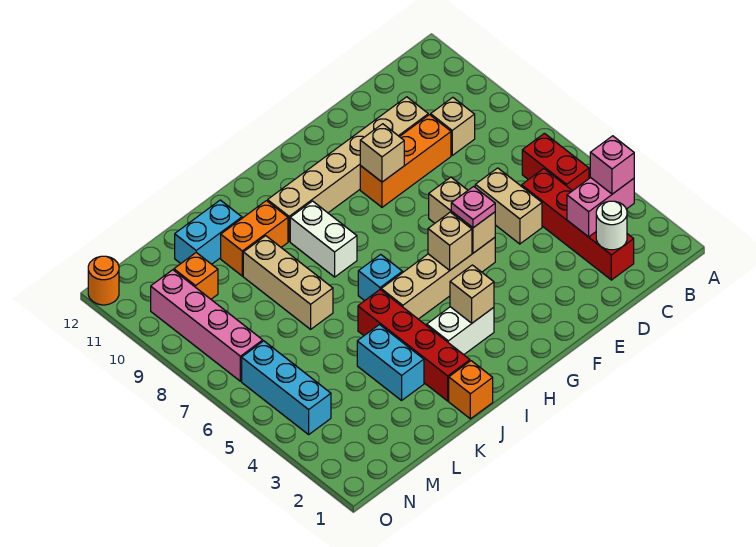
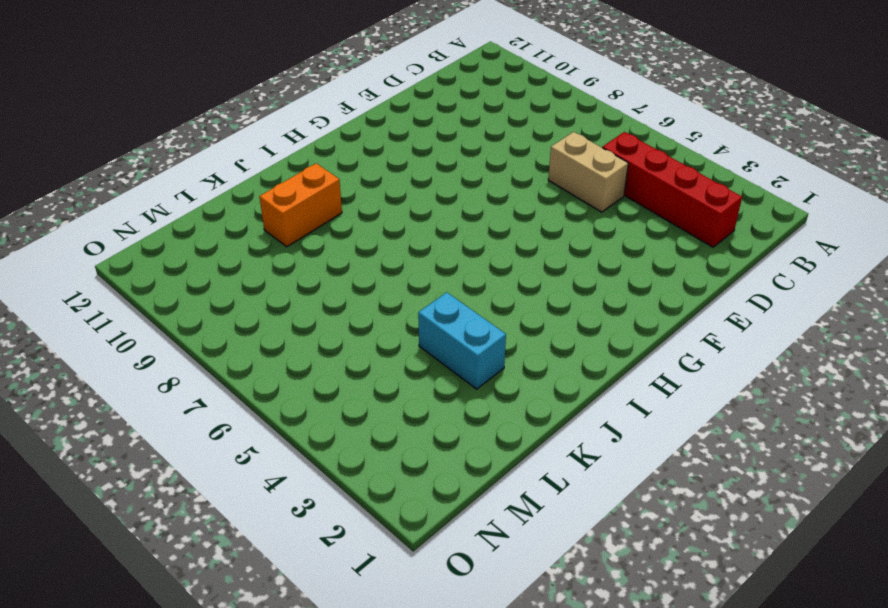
none -> red brick B5:B6 level 1
none -> tan brick C9 level 1
none -> orange brick D9:F9 level 1

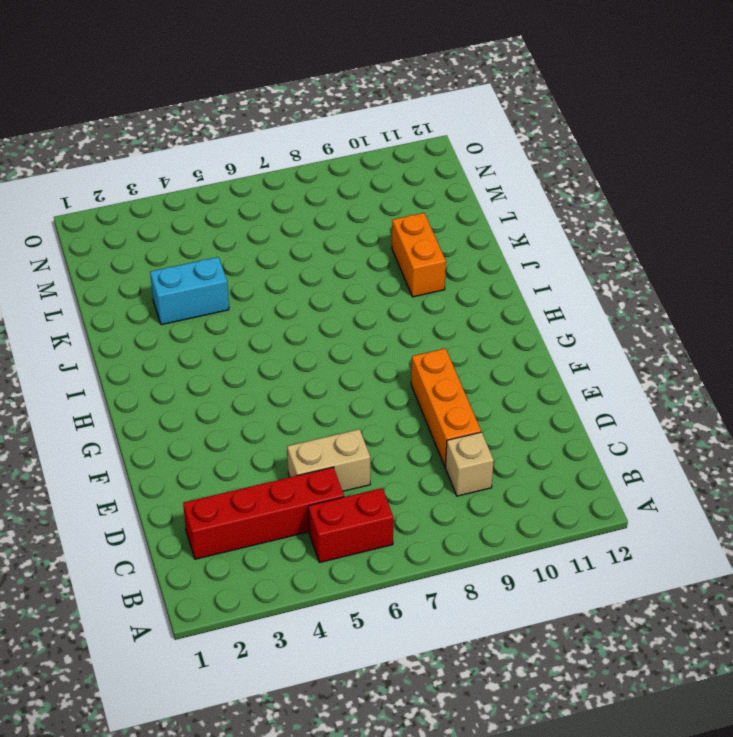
none -> tan brick D10:I10 level 1
none -> tan brick F5:I5 level 1
none -> white brick H3:I3 level 1

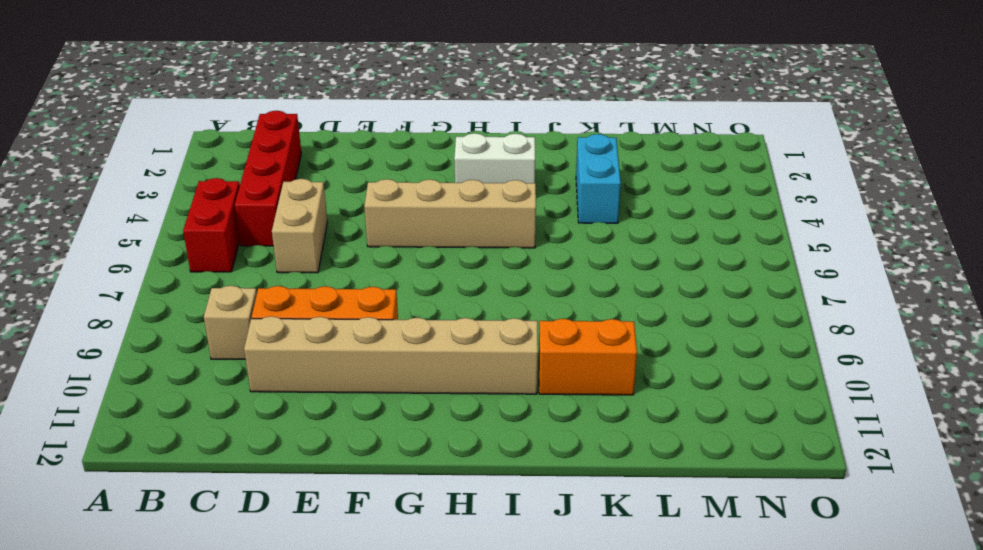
none -> cyan brick I6 level 1
none -> white brick I8:I9 level 1
none -> orange brick J1 level 1

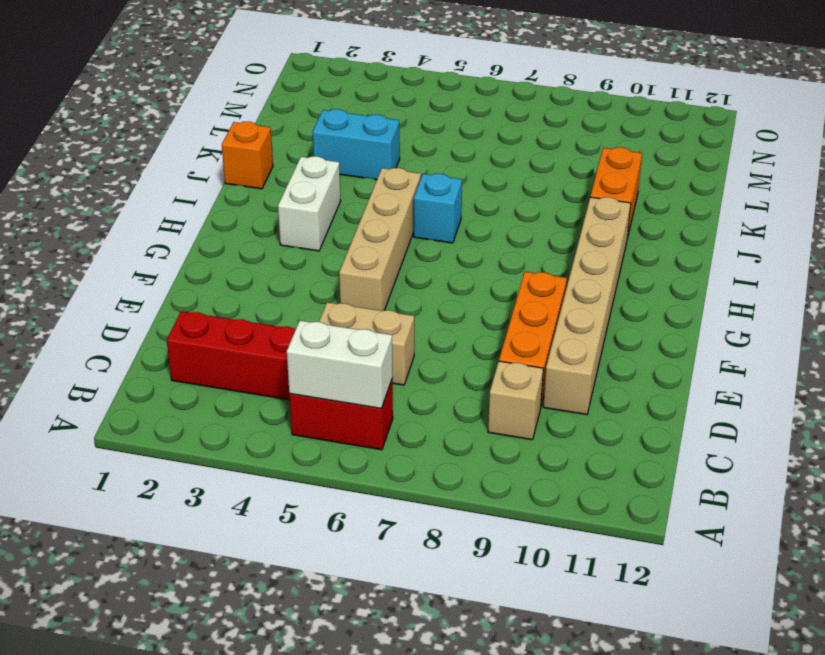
white brick B5:B6 level 2 -> white brick I8:I9 level 1
none -> red brick J2:J5 level 1
none -> tan brick K7:K9 level 1
none -> cyan brick K11:L11 level 1

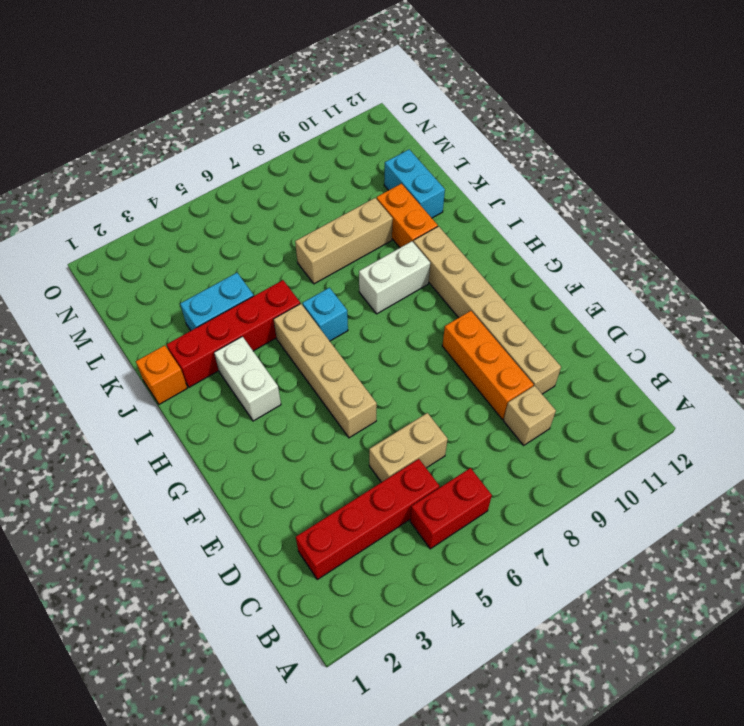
none -> orange brick M10 level 1
none -> cyan brick N4:N6 level 1
none -> pink brick N7:N10 level 1

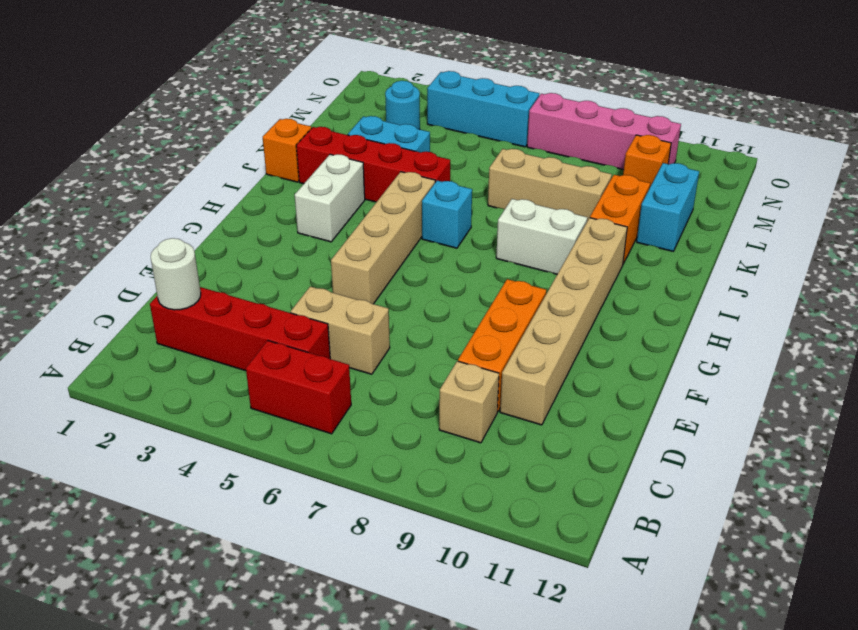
cyan round brick M3 level 1 -> none
none -> orange round brick O12 level 1
none -> pink brick B3:C3 level 2
none -> tan brick F5:F6 level 2

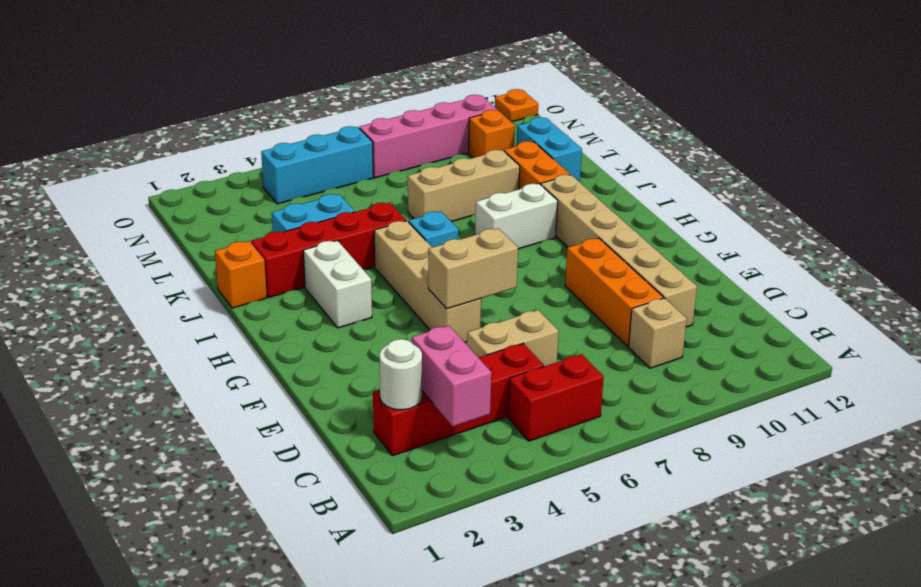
orange plate O12 level 1 -> orange round brick O12 level 1
none -> tan brick F9 level 2
none -> tan brick G5 level 2
none -> tan brick H3 level 2

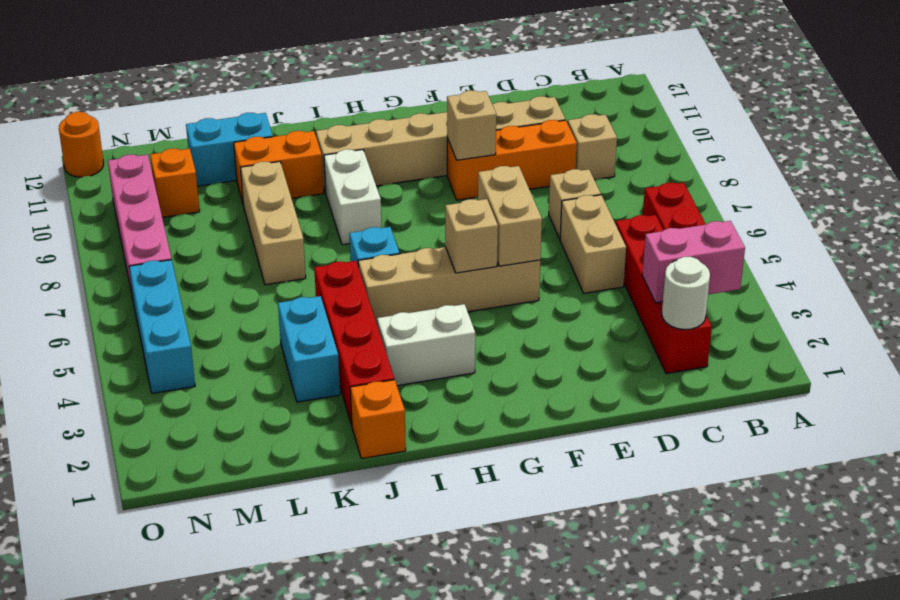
tan brick D7 level 1 -> tan brick H3 level 2
none -> pink brick B3 level 3
none -> pink plate F5 level 3

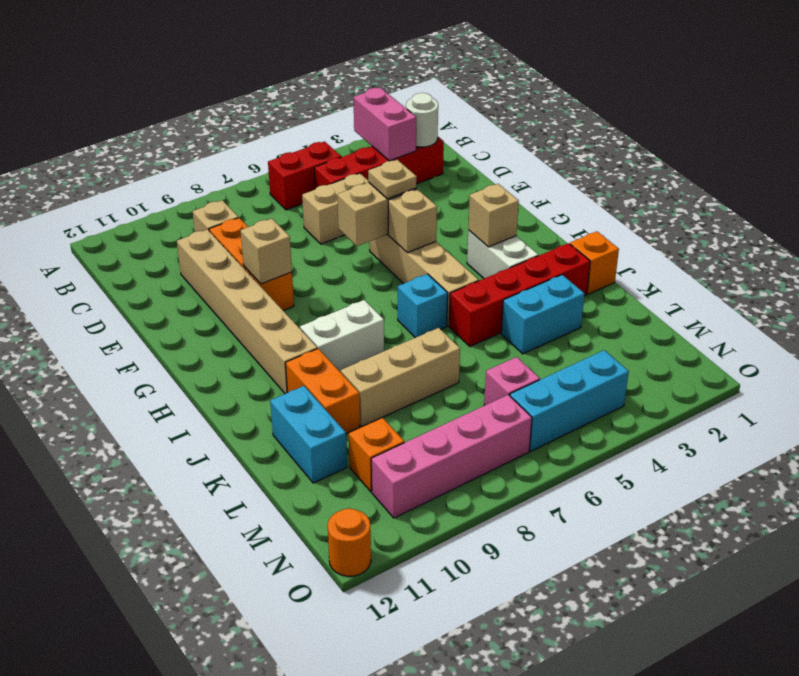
tan plate F5 level 3 -> pink plate F5 level 3
pink brick M6 level 1 -> pink brick B3 level 3

